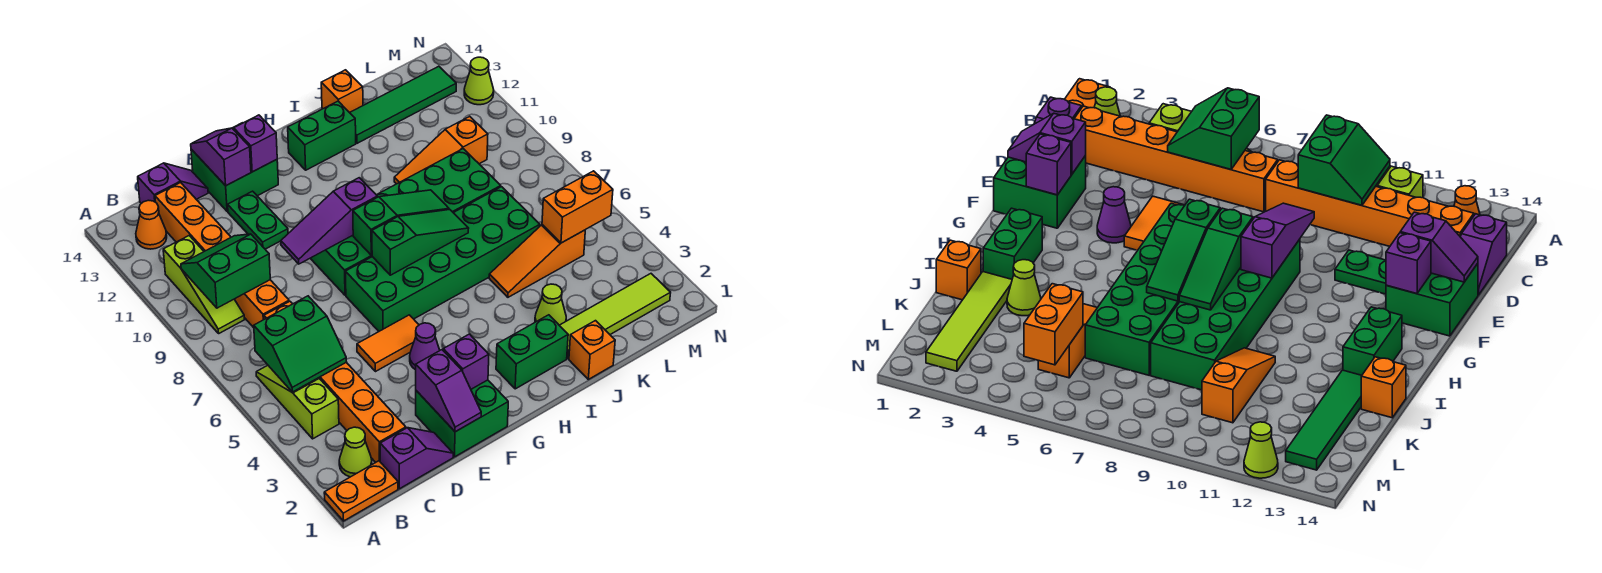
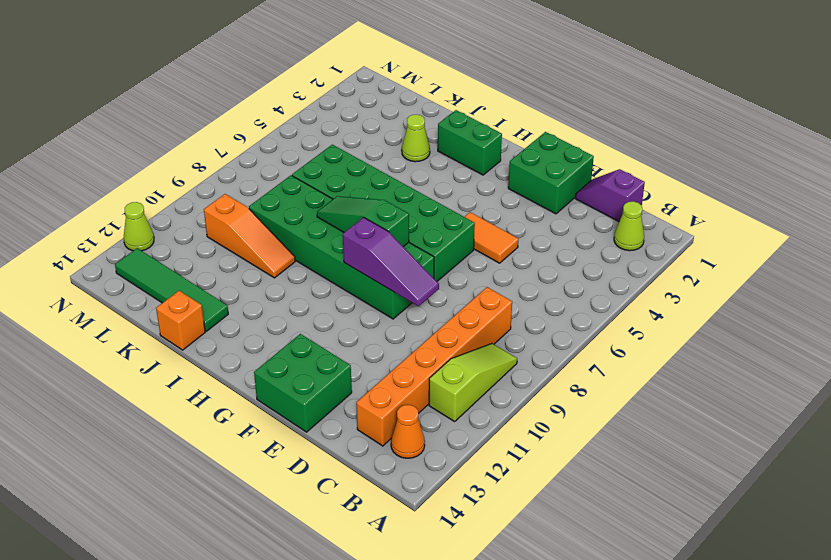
none -> orange plate A1:B1 level 1
none -> lime slope B4:B6 level 1 top 4
none -> orange brick C2:C7 level 1
none -> purple slope C14:D14 level 1 top C

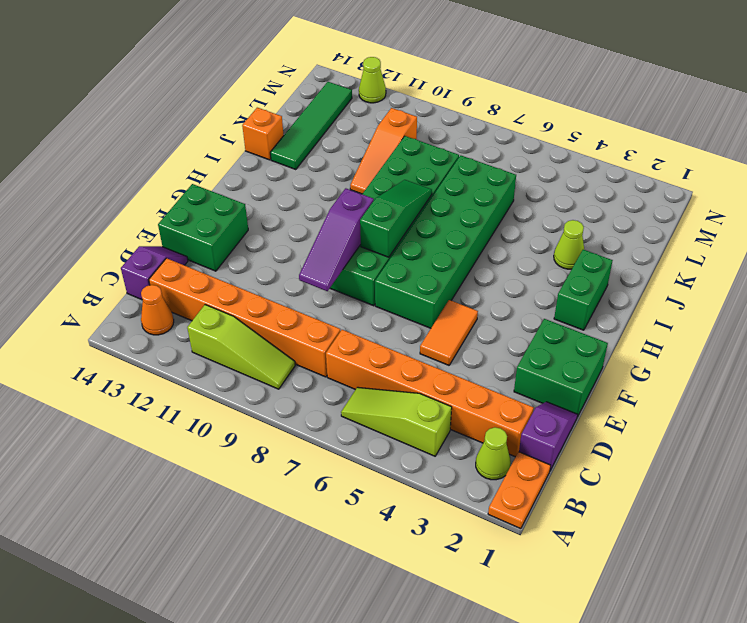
none -> green plate E11:E12 level 1
none -> purple cone F4 level 1
none -> green brick H13:I13 level 1
none -> orange brick J1 level 1

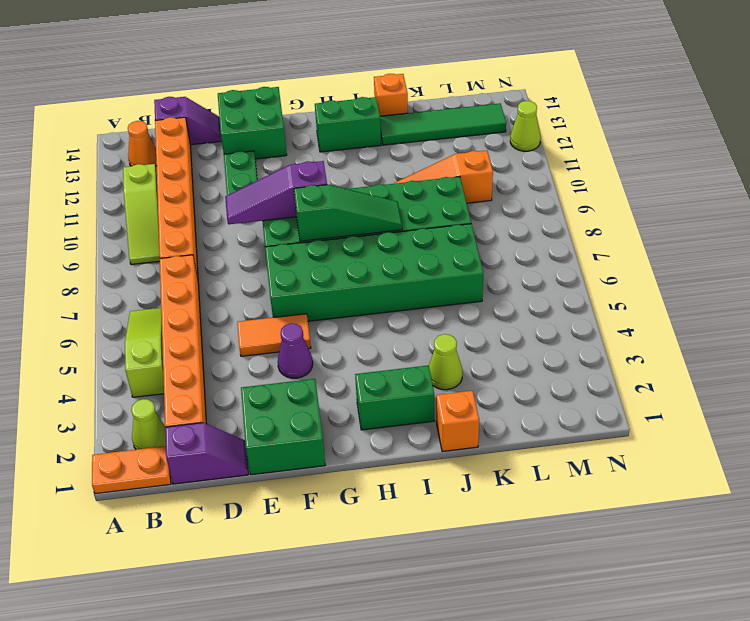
none -> lime tile J2:M2 level 1
none -> orange slope J5:L5 level 1 top L
none -> green slope B5:C6 level 2 top 6
none -> green slope B9:C10 level 2 top 9

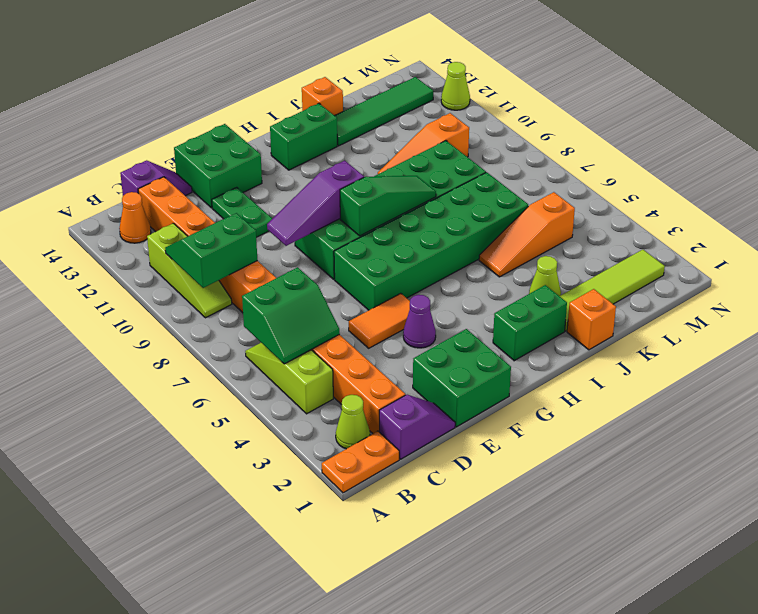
none -> purple slope E1:E2 level 2 top 2
none -> purple slope E13:E14 level 2 top 13
none -> purple brick F2 level 2
none -> purple brick F13 level 2

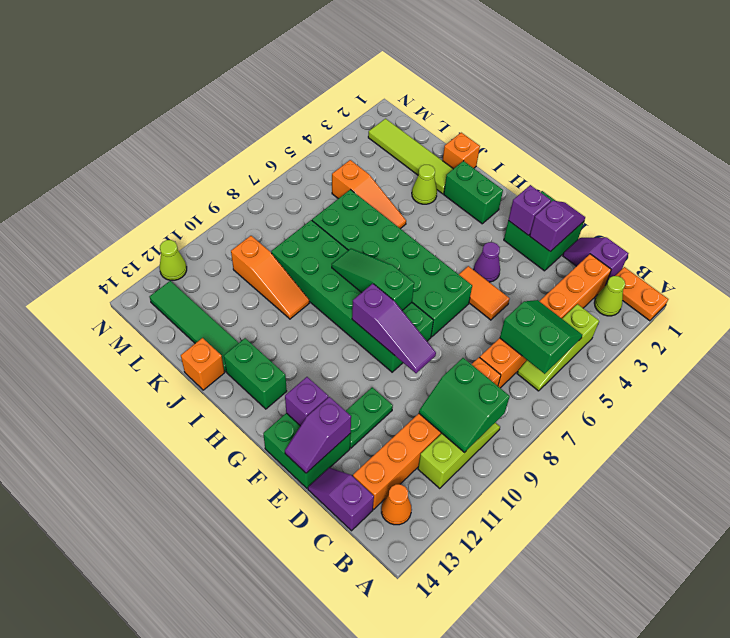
none -> green slope G7:I7 level 2 top G
none -> orange brick L5:M5 level 2

